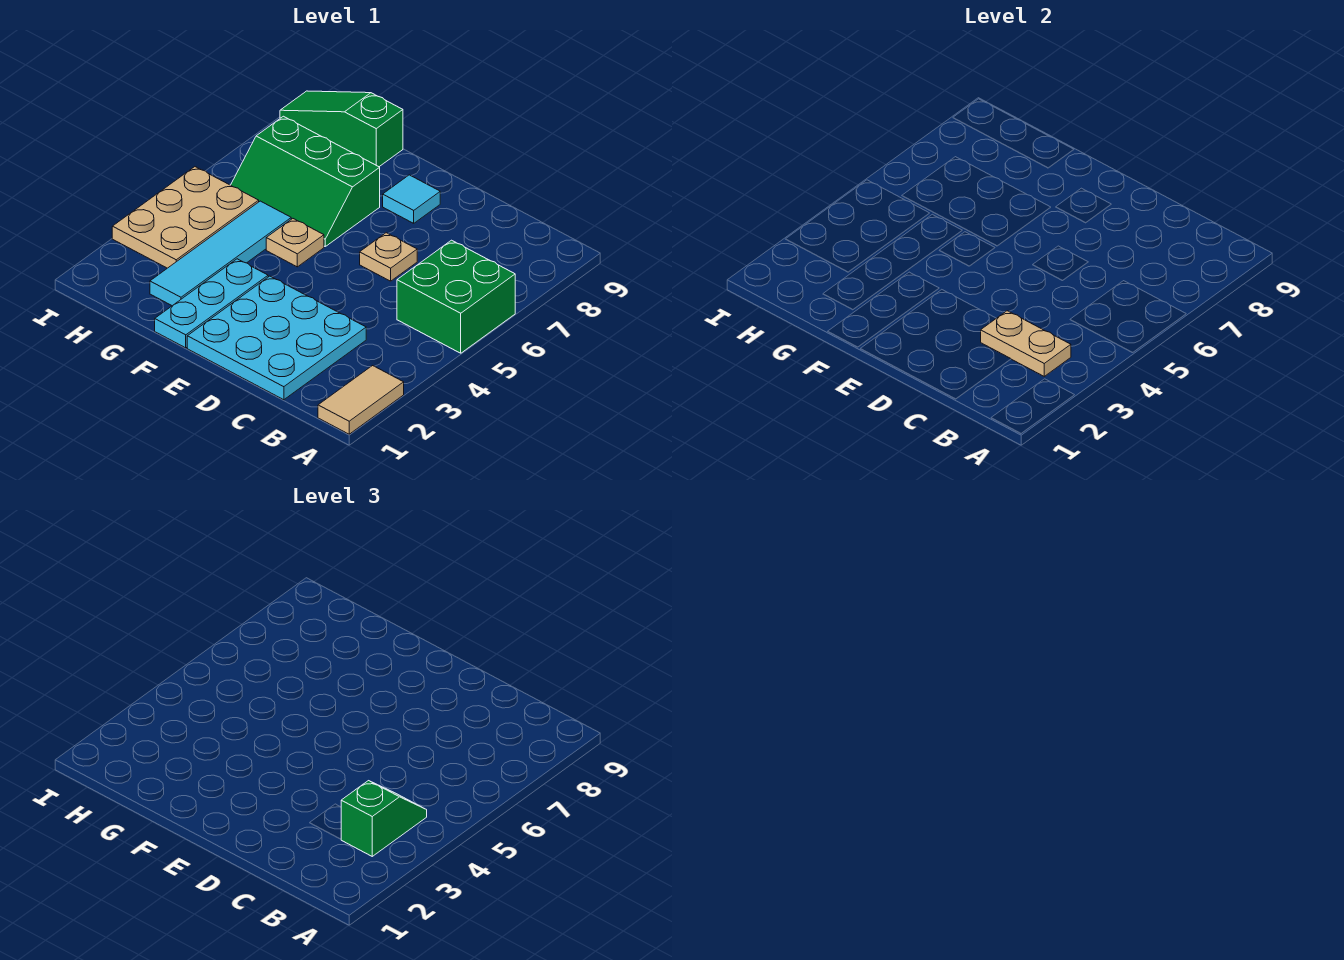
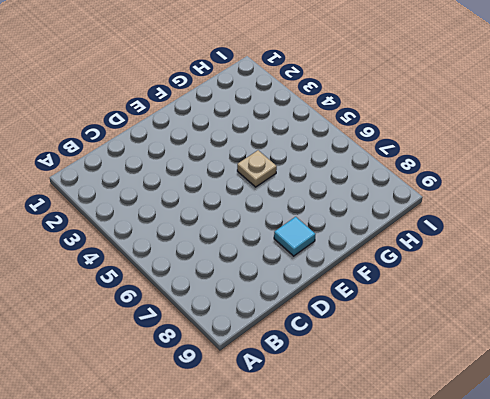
none -> tan tile A1:A2 level 1
none -> green brick A5:B6 level 1
none -> cyan plate C1:E3 level 1

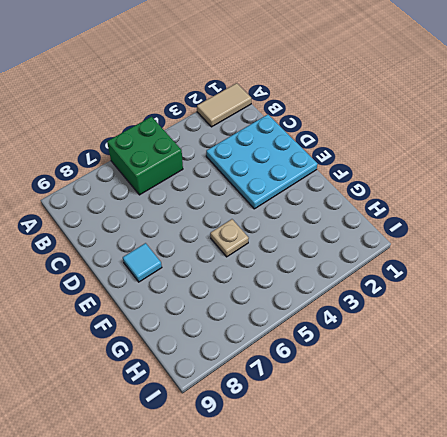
none -> tan plate D6 level 1
none -> cyan plate F1:F3 level 1
none -> green slope F6:H7 level 1 top 7

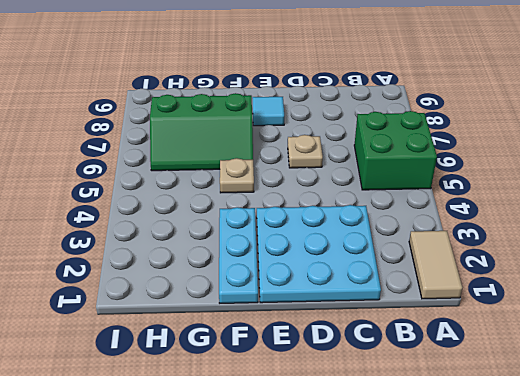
none -> cyan tile G2:G5 level 1
none -> green slope G9:I9 level 1 top G
none -> tan plate H3:I5 level 1

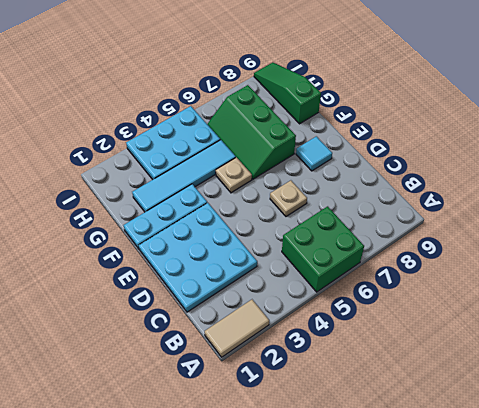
cyan plate H3:I5 level 1 -> tan plate H3:I5 level 1
none -> tan plate B3:C3 level 2
none -> green slope B3:B4 level 3 top 3

